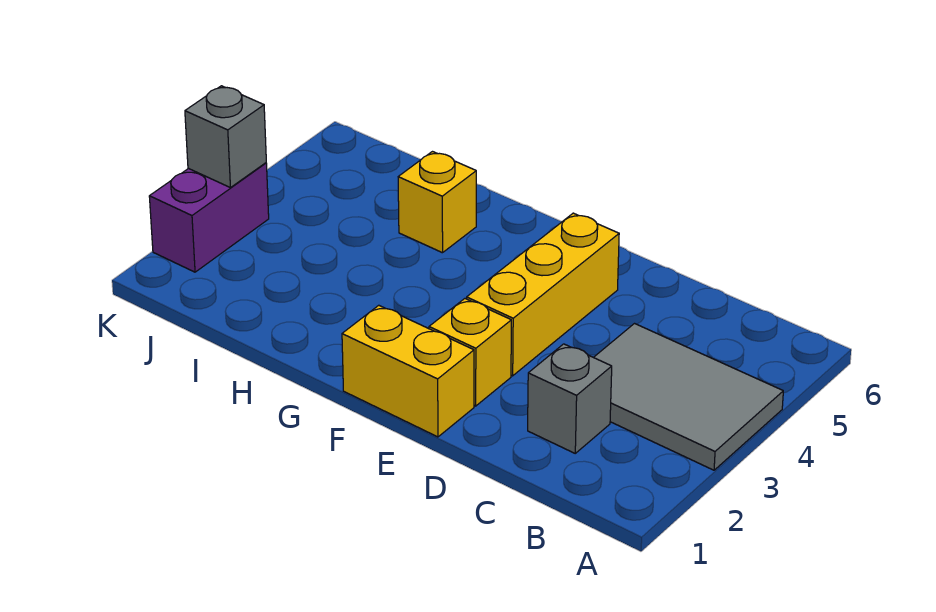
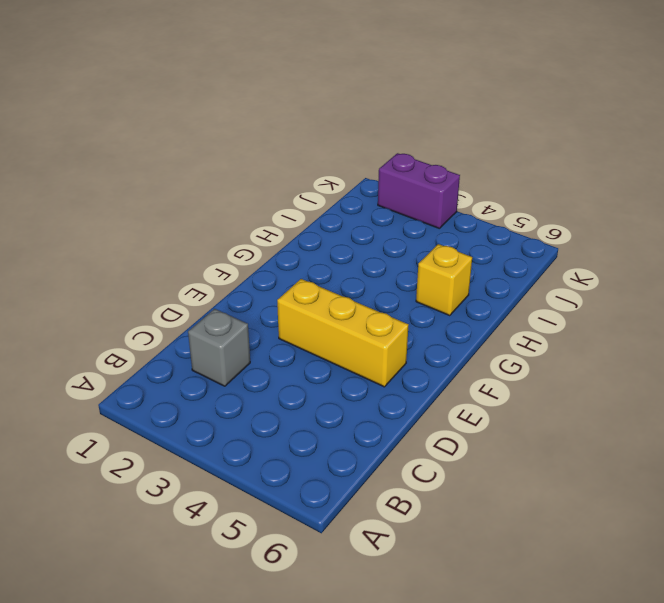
none -> grey tile A3:C4 level 1
none -> yellow brick E1:F1 level 1

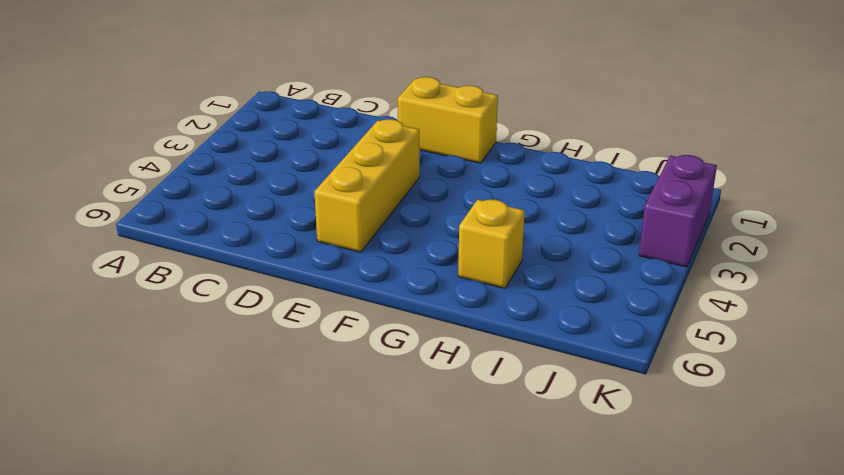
none -> grey tile A3:C4 level 1
none -> grey brick C2 level 1

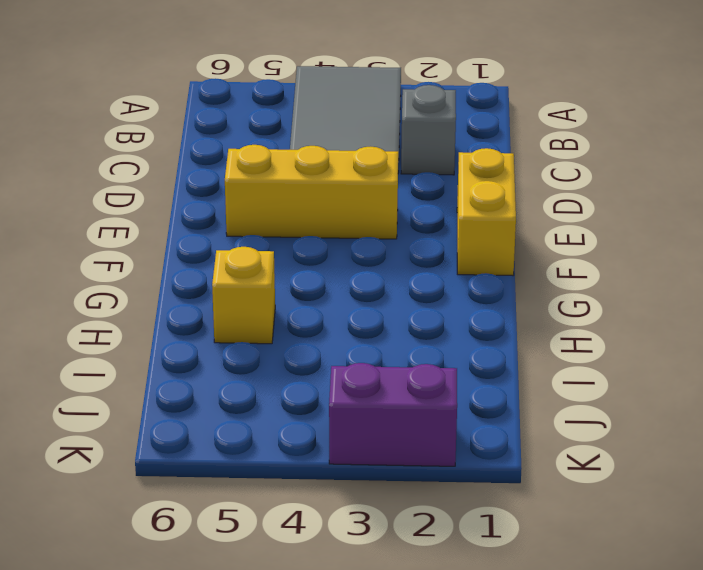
none -> yellow brick E2 level 1
none -> grey brick K3 level 2

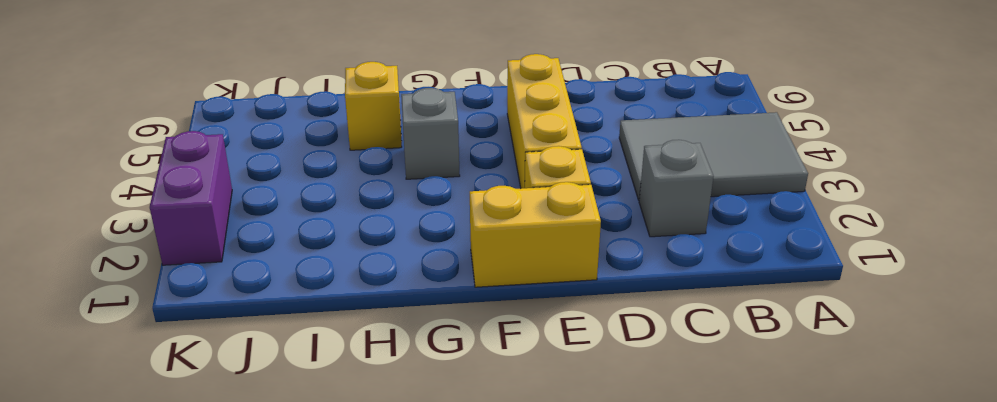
grey brick G4 level 1 -> grey brick K3 level 2

